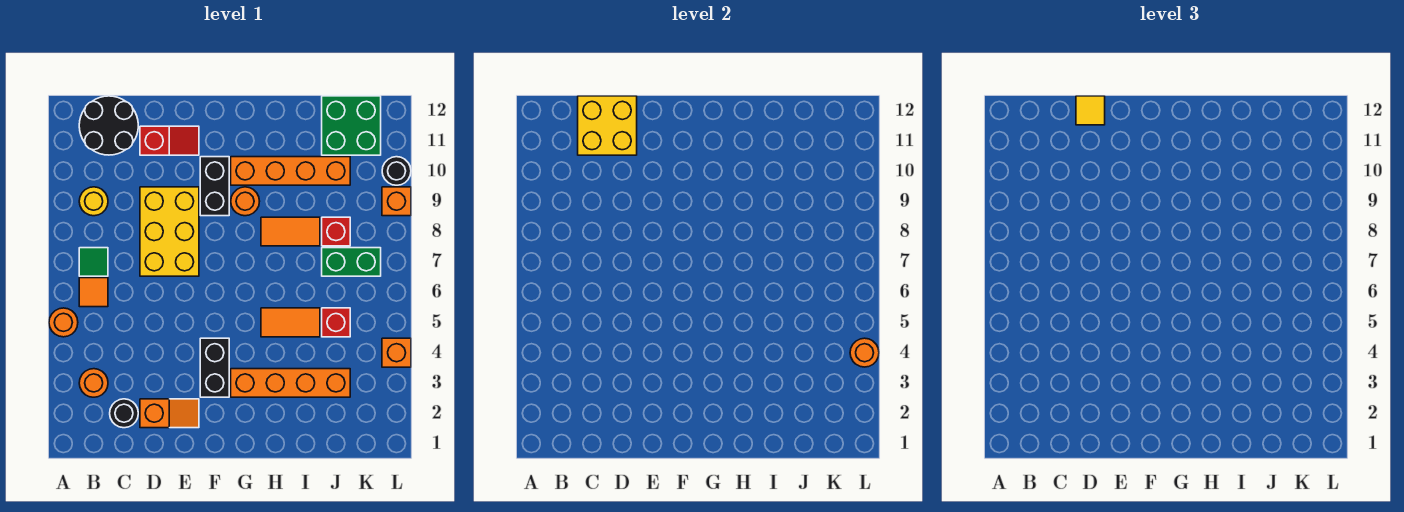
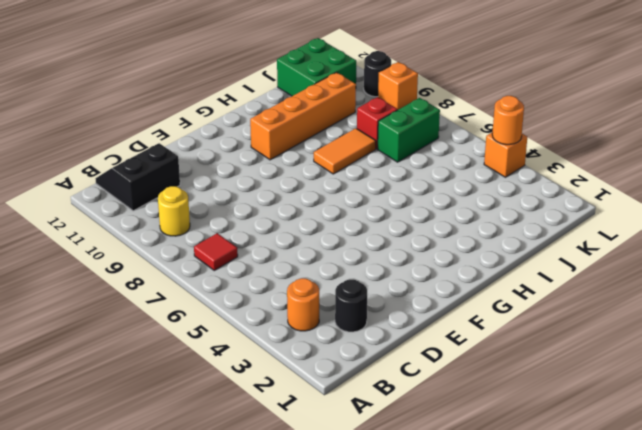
red tile B7 level 1 -> green tile B7 level 1
black slope B11:C12 level 1 top 11 -> black round brick B11:C12 level 1
none -> orange round brick A5 level 1
none -> orange tile B6 level 1
none -> orange slope D2:E2 level 1 top D

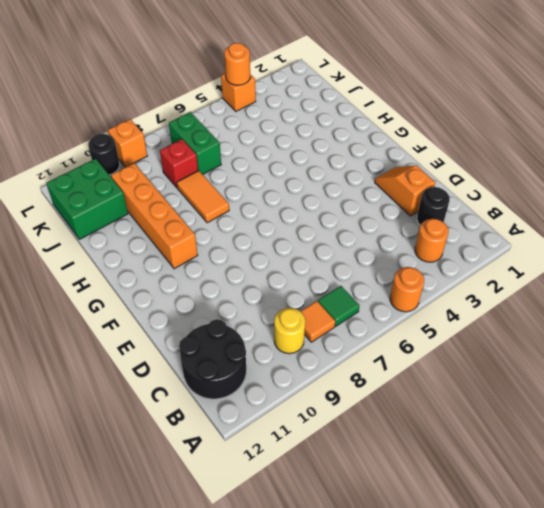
orange tile B8 level 1 -> orange tile B6 level 1
none -> yellow brick D7:E9 level 1
none -> red slope D11:E11 level 1 top D
none -> black brick F3:F4 level 1

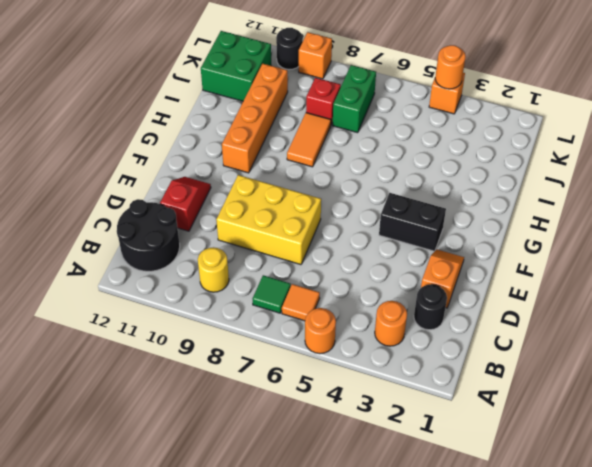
none -> black brick F9:F10 level 1
none -> orange brick G3:J3 level 1
none -> orange round brick G9 level 1

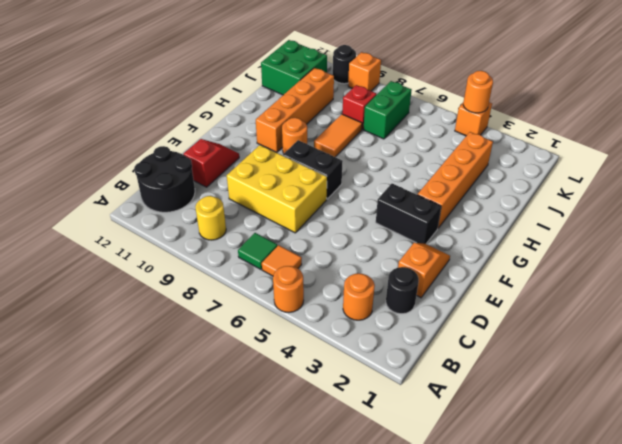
black brick F7:F8 level 1 -> black brick F9:F10 level 1
none -> orange tile H5:I5 level 1
none -> red brick J5 level 1
none -> yellow brick C11:D12 level 2

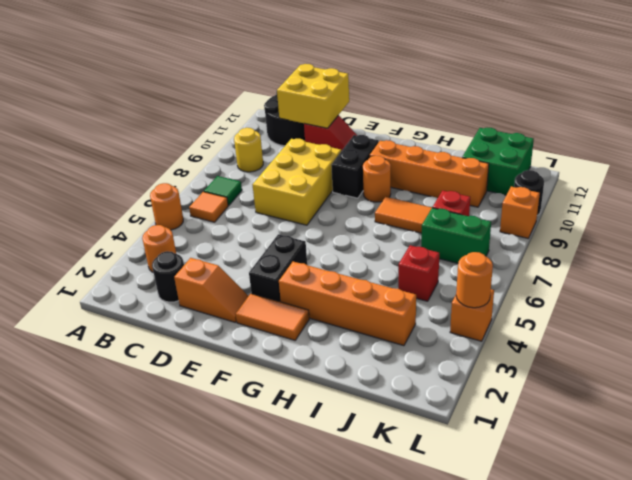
orange tile F2:G2 level 1 -> orange tile H5:I5 level 1
none -> yellow tile D12 level 3

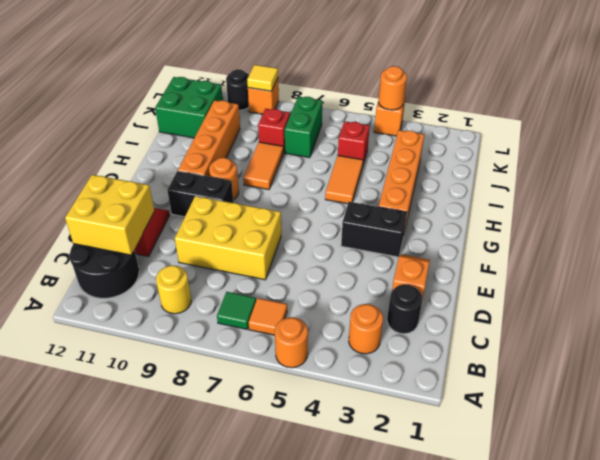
yellow tile L9 level 2 -> yellow tile D12 level 3

